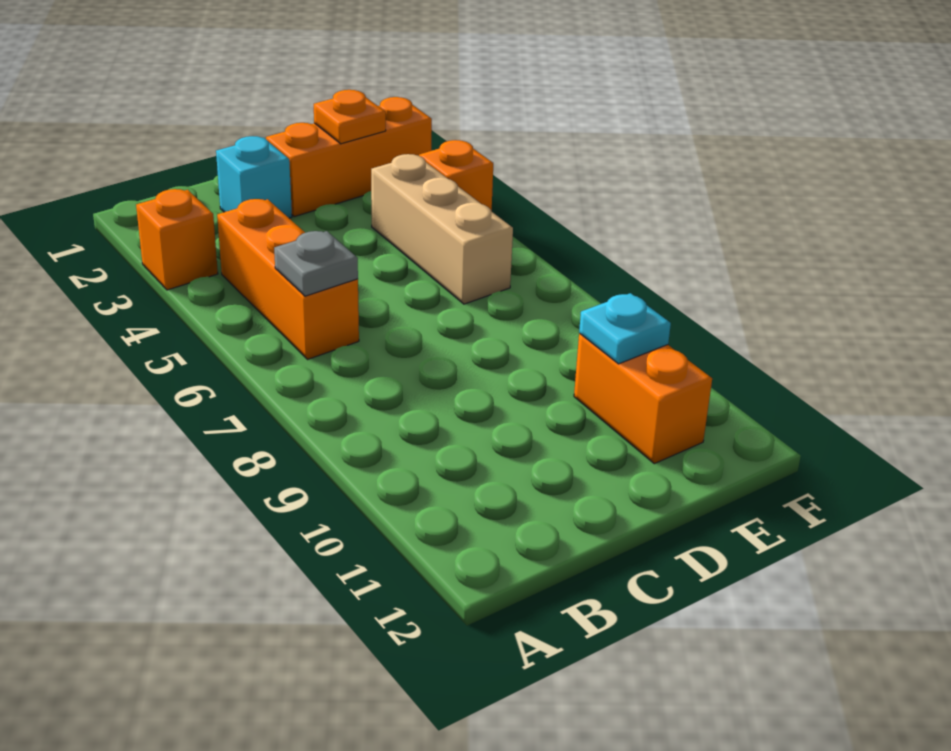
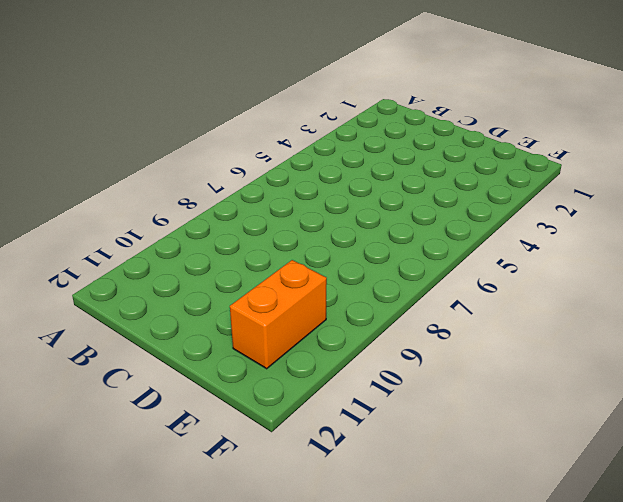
none -> orange brick A3 level 1
none -> orange brick B4:B6 level 1

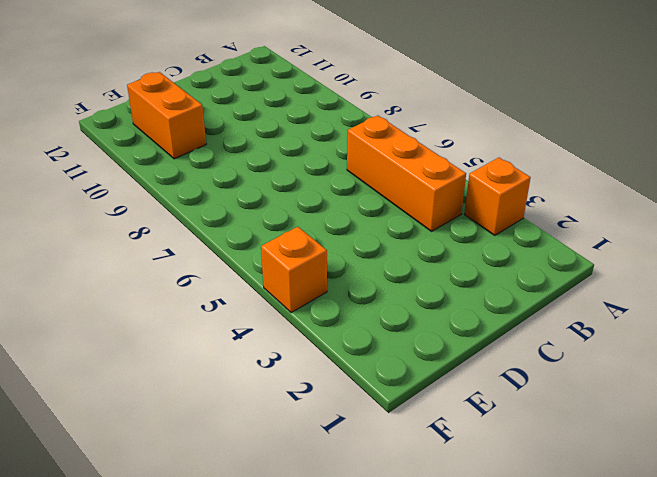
none -> cyan brick C2 level 1
none -> orange brick D2:F2 level 1

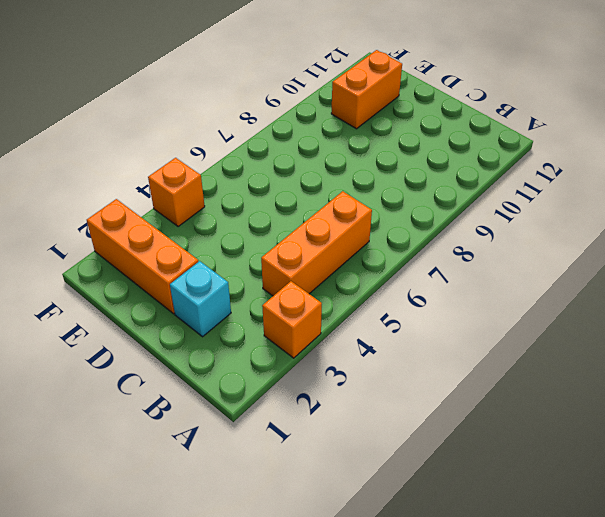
none -> tan brick E4:E6 level 1
none -> grey plate B6 level 2

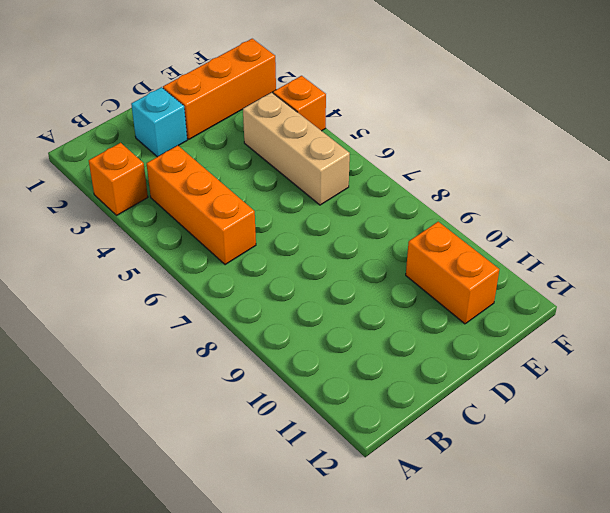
none -> grey plate B6 level 2
none -> orange plate E2 level 2

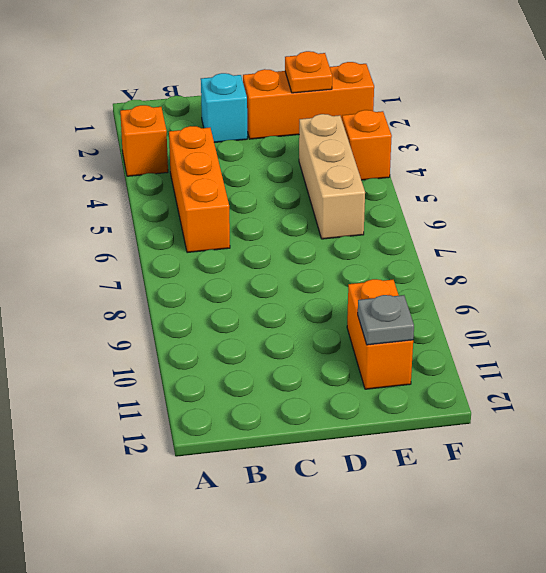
grey plate E11 level 2 -> grey plate B6 level 2
none -> cyan plate E10 level 2

